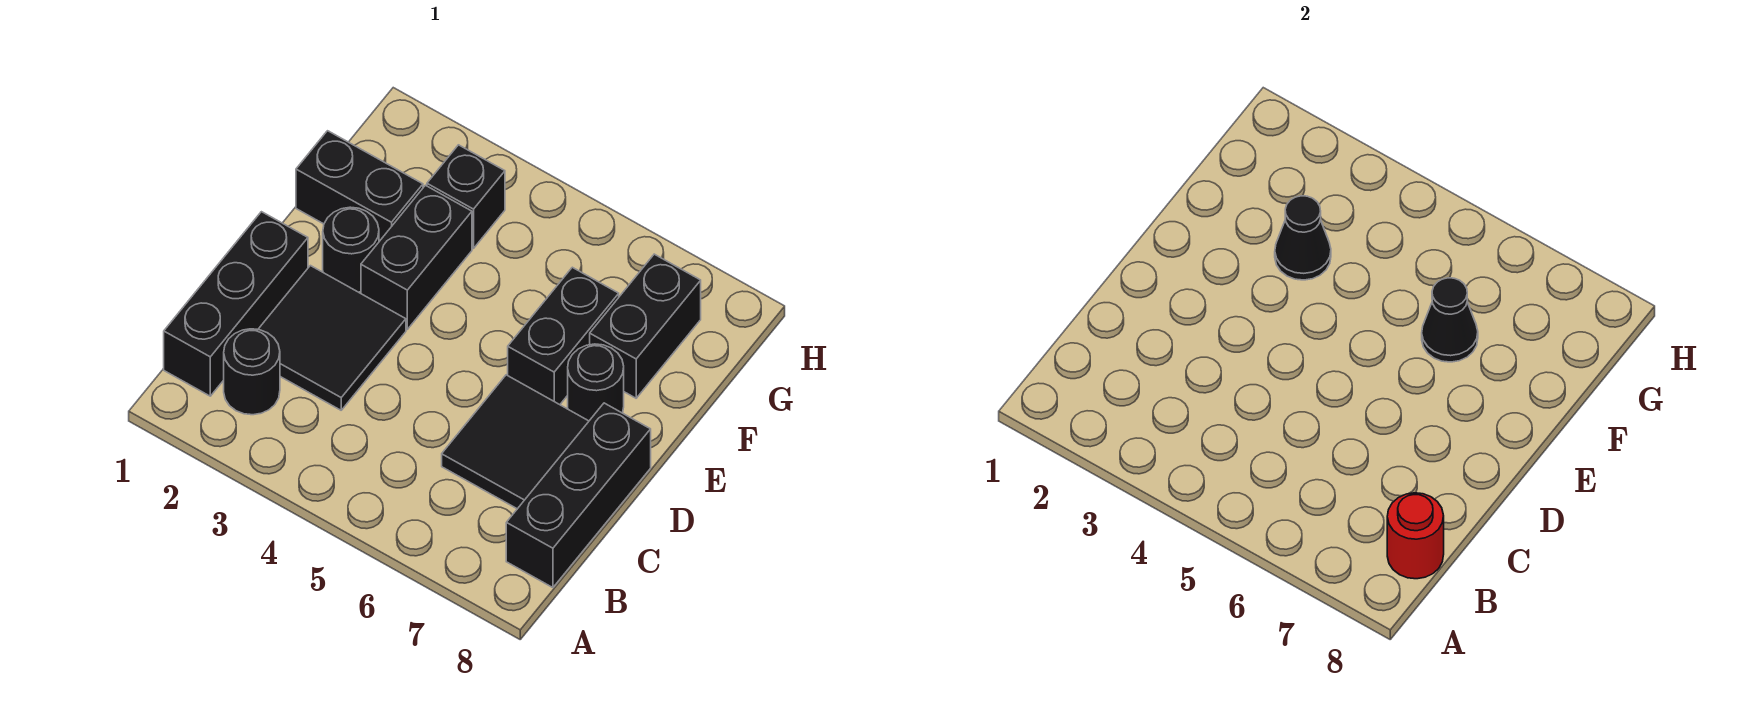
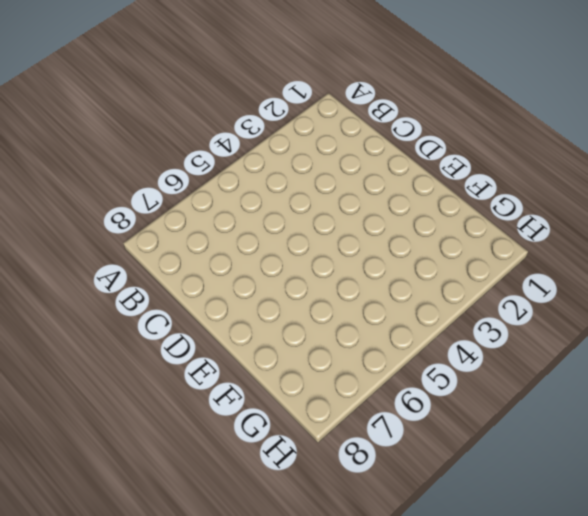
none -> black brick B1:D1 level 1
none -> black round brick B2 level 1
none -> black brick B8:D8 level 1

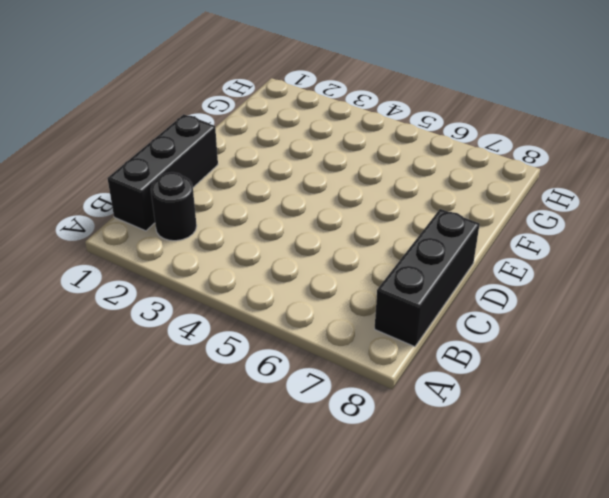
none -> black tile C2:D3 level 1
none -> black tile C6:D7 level 1
none -> black round brick E2 level 1

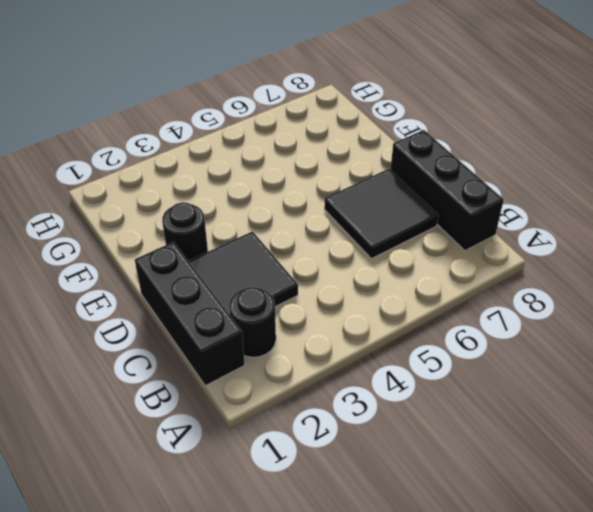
none -> black brick E3:F3 level 1
none -> black brick E6:F6 level 1
none -> black round brick E7 level 1

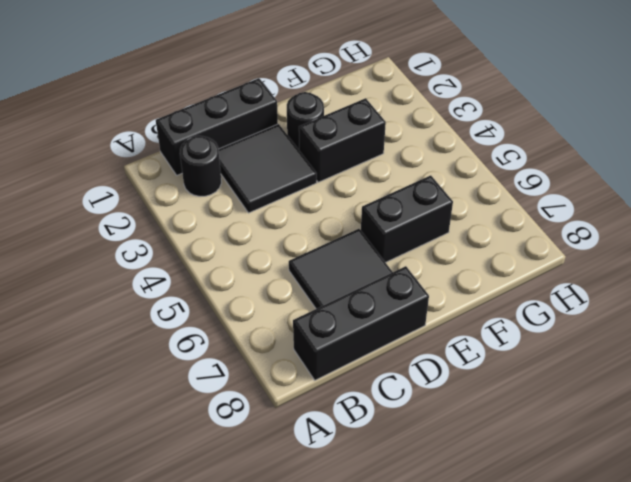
none -> black round brick E7 level 1
none -> black brick F1:F2 level 1
none -> black brick F7:G7 level 1

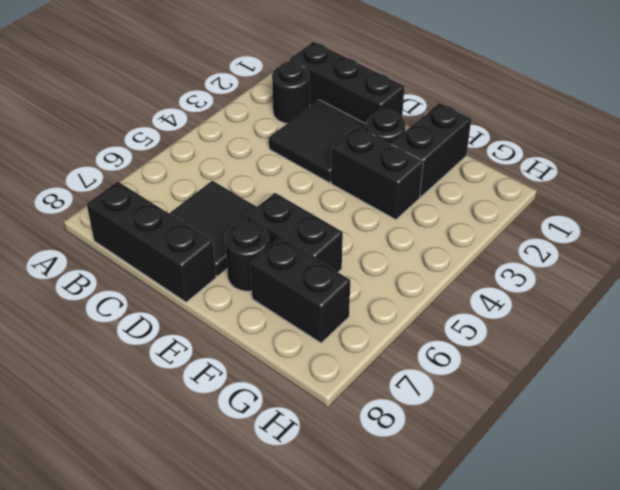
none -> black brick G3 level 1
none -> red round brick B8 level 2
none -> black cone F3 level 2

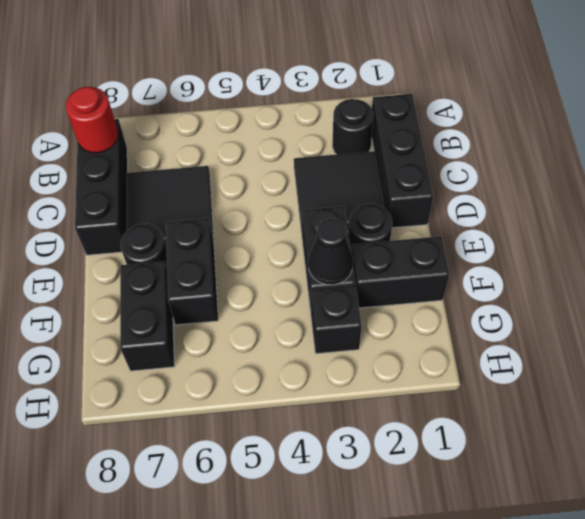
none -> black cone F6 level 2

